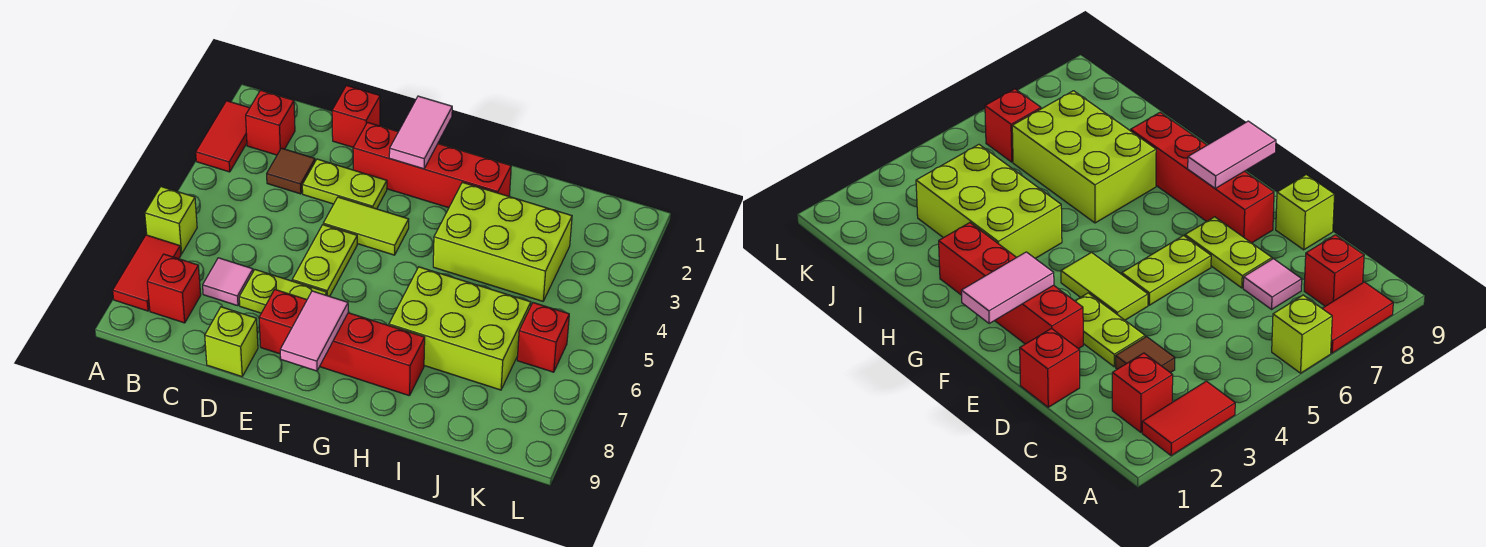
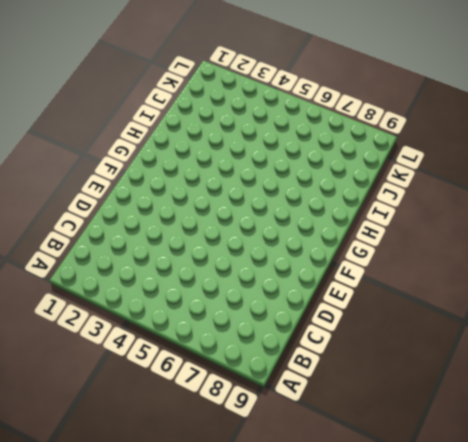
none -> red tile A2:A3 level 1
none -> lime brick A6 level 1
none -> red tile A7:A8 level 1

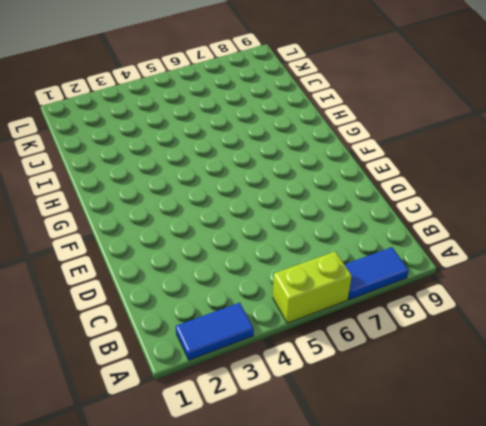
blue tile A2:A3 level 1 -> red tile A2:A3 level 1
lime brick A5:A6 level 1 -> lime brick A6 level 1
blue tile A7:A8 level 1 -> red tile A7:A8 level 1
none -> red brick B2 level 1
none -> red brick B8 level 1
none -> brown tile C3 level 1

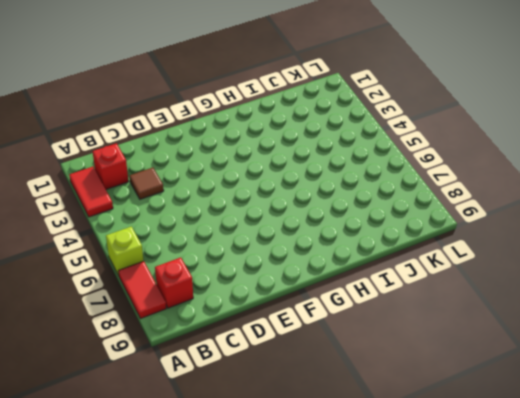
none -> pink tile C7 level 1
none -> red brick D1 level 1
none -> lime plate D3:E3 level 1

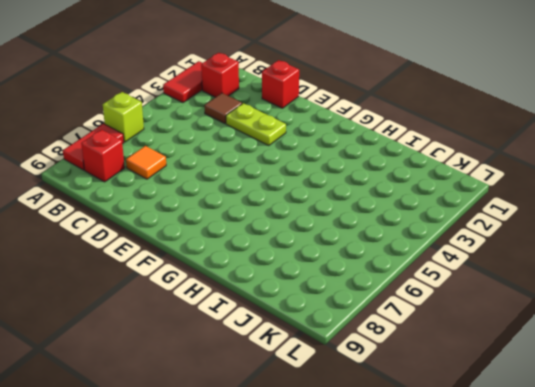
orange tile C7 level 1 -> pink tile C7 level 1
none -> lime plate D7:E7 level 1
none -> lime brick D9 level 1
none -> red brick E2:H2 level 1

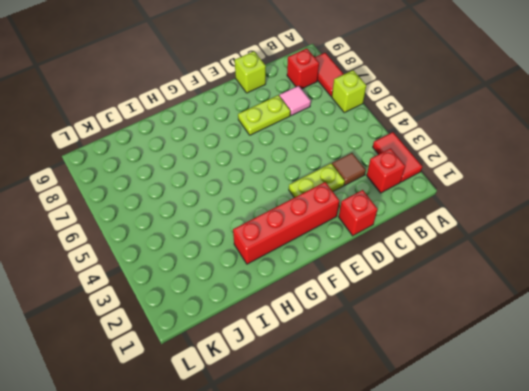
none -> lime tile E4:F4 level 1
none -> lime plate E5:E6 level 1
none -> red brick E8:H8 level 1

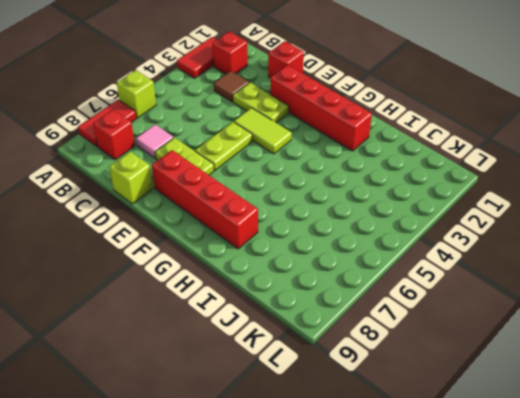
none -> lime brick H3:J4 level 1
none -> lime brick H6:J7 level 1
none -> red brick K6 level 1

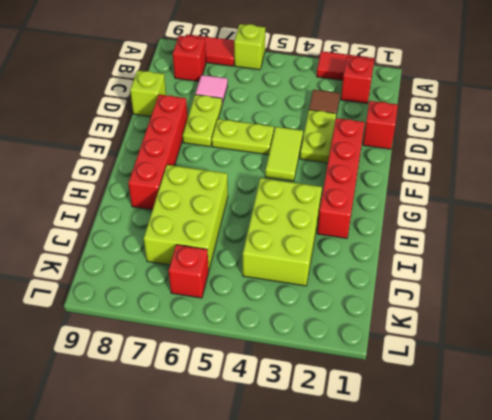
none -> pink tile F1:F2 level 2
none -> pink tile F8:F9 level 2

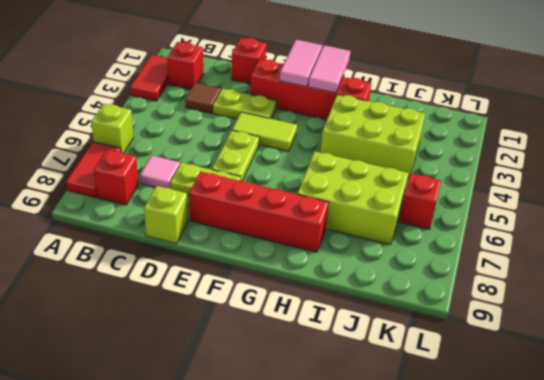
pink tile G1:G2 level 2 -> pink tile F8:F9 level 2

